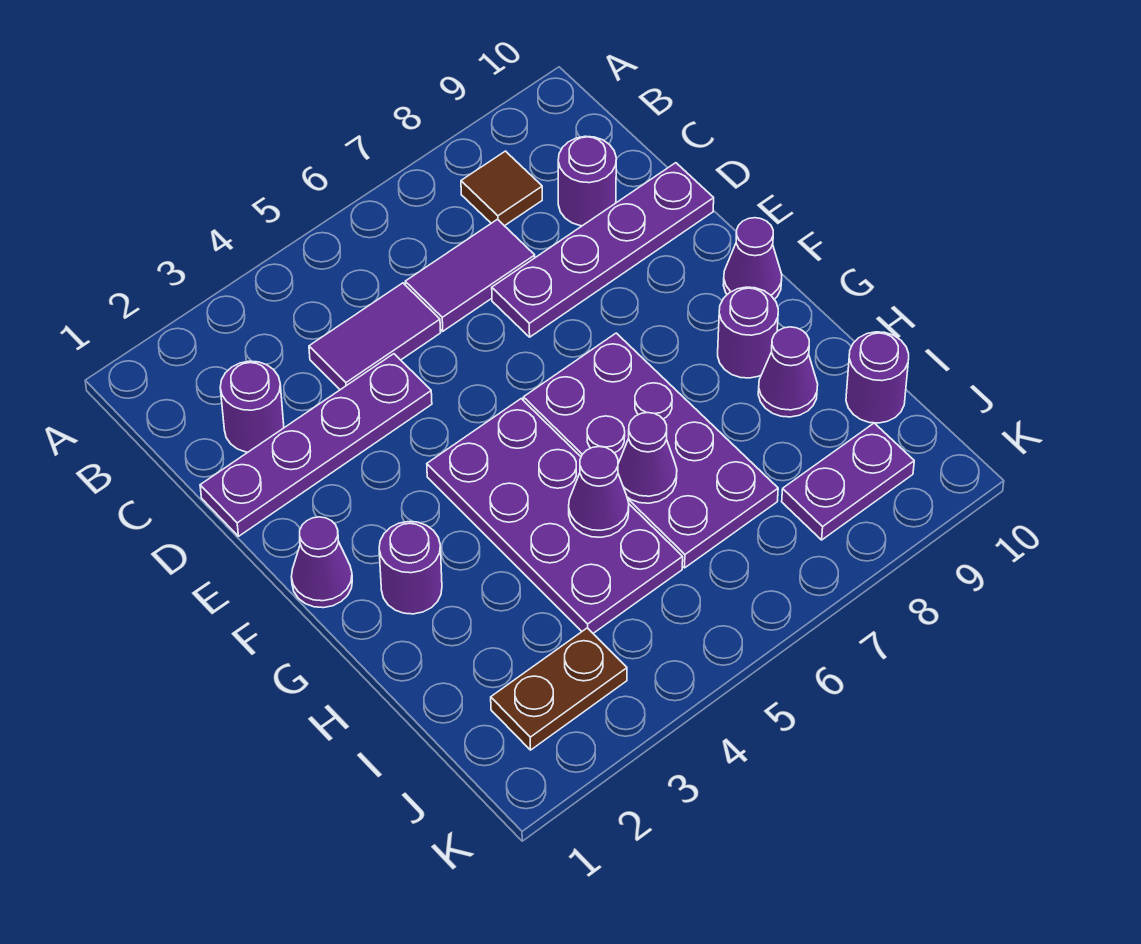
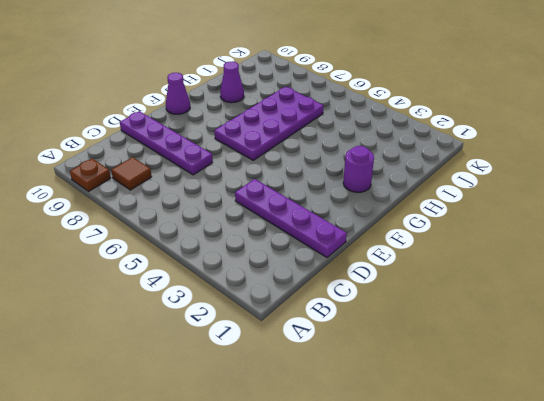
brown plate A9 level 1 -> none
none -> purple round brick C2 level 1
none -> purple tile C4:C5 level 1
none -> purple tile C6:C7 level 1

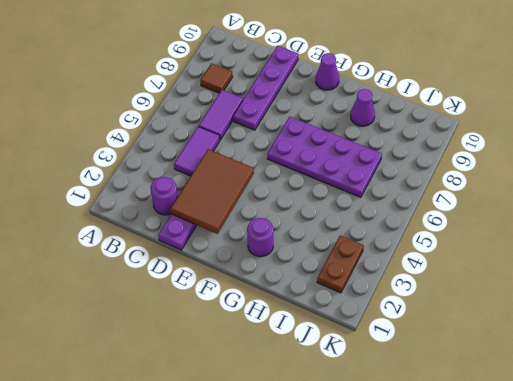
brown tile D2:E4 level 2 -> none
none -> purple round brick C9 level 1
none -> purple cone F1 level 1
none -> purple plate F4:I5 level 1

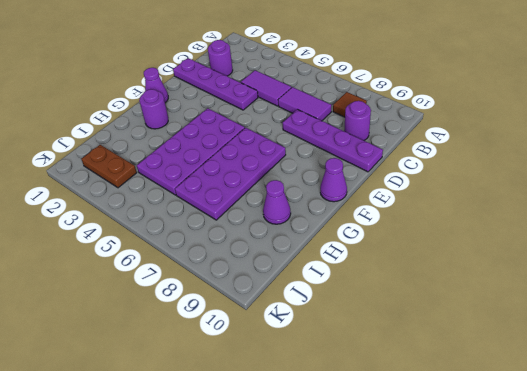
none -> purple round brick G9 level 1
none -> purple round brick I10 level 1
none -> purple plate J8:J9 level 1

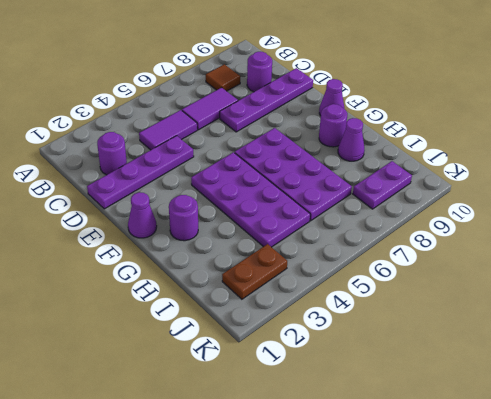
none -> purple round brick I10 level 1
none -> purple cone H5 level 2
none -> purple cone H6 level 2

